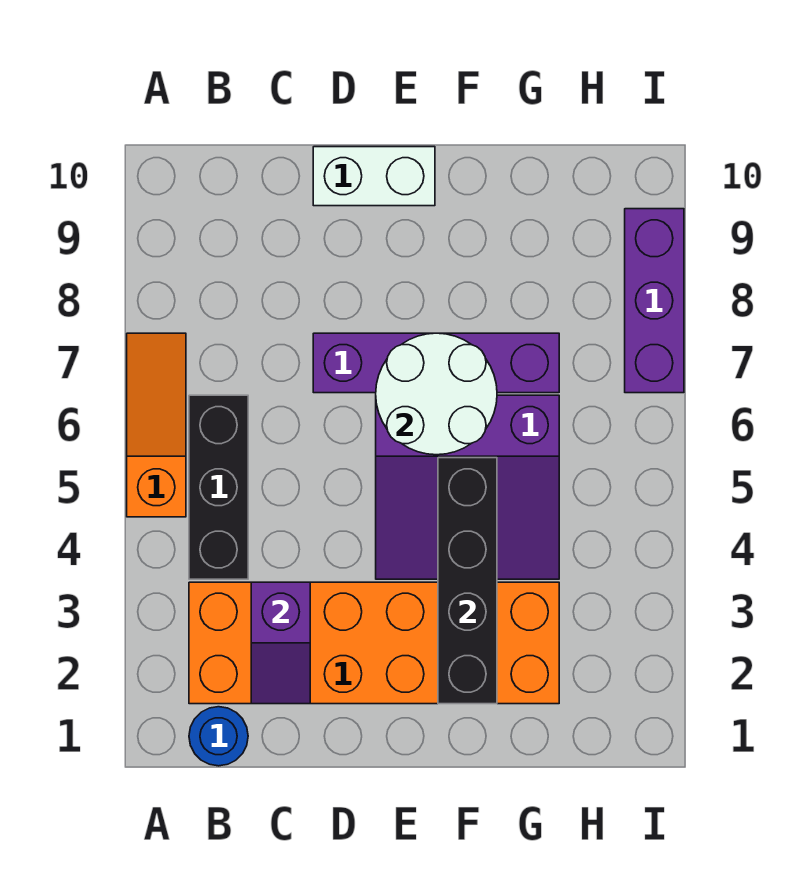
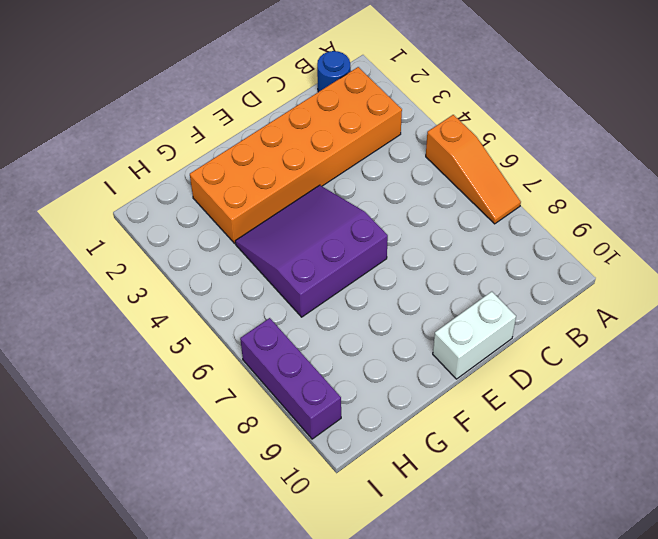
none -> black brick B4:B6 level 1
none -> purple brick D7:G7 level 1

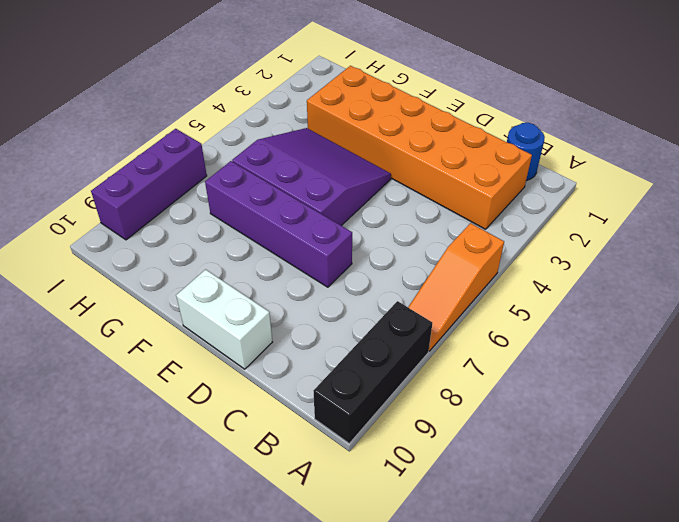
black brick A8:A10 level 1 -> black brick B4:B6 level 1
none -> purple slope C2:C3 level 2 top 3
none -> white round brick E6:F7 level 2

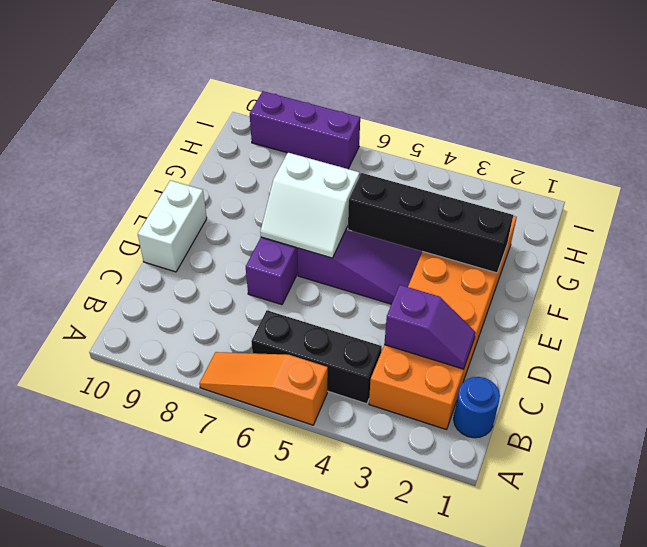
white slope E6:F7 level 2 top F -> white round brick E6:F7 level 2

